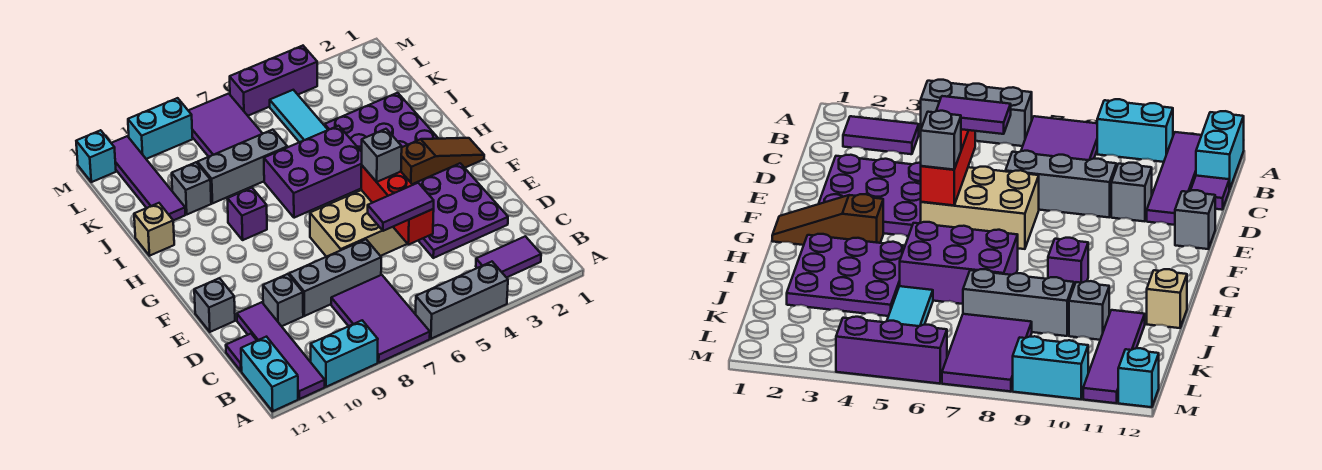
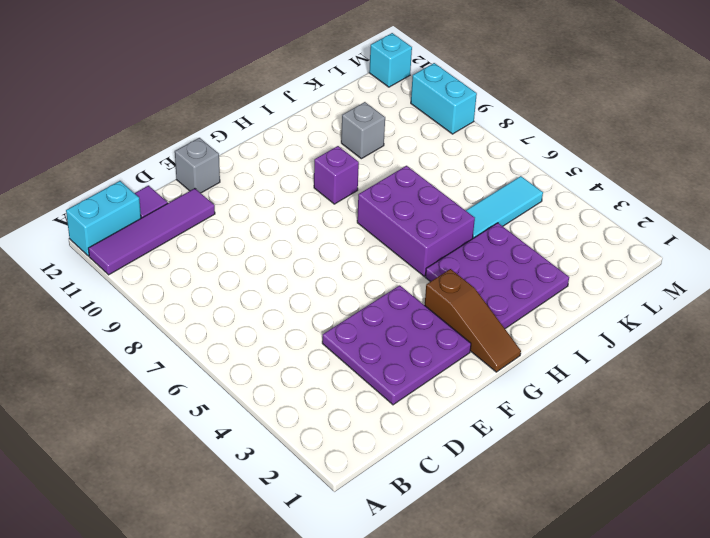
none -> grey brick A4:A6 level 1
none -> purple tile A7:C8 level 1
none -> cyan brick A9:A10 level 1

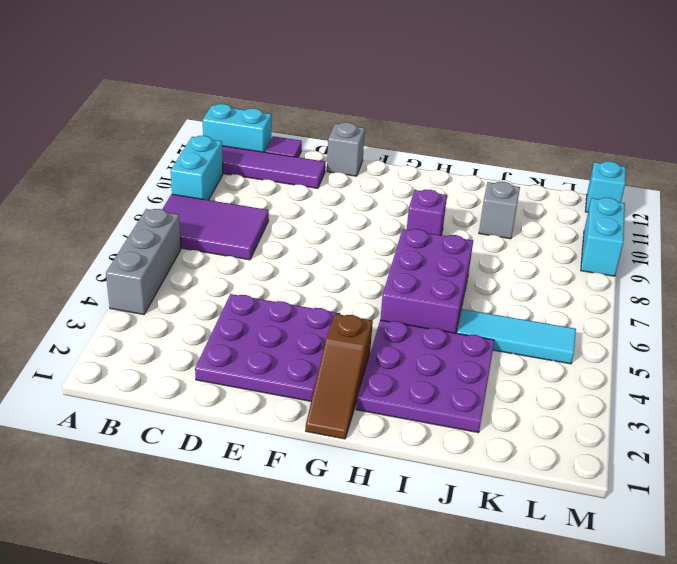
none -> purple tile B2:B3 level 1
none -> grey brick D7:D9 level 1
none -> grey brick D10 level 1

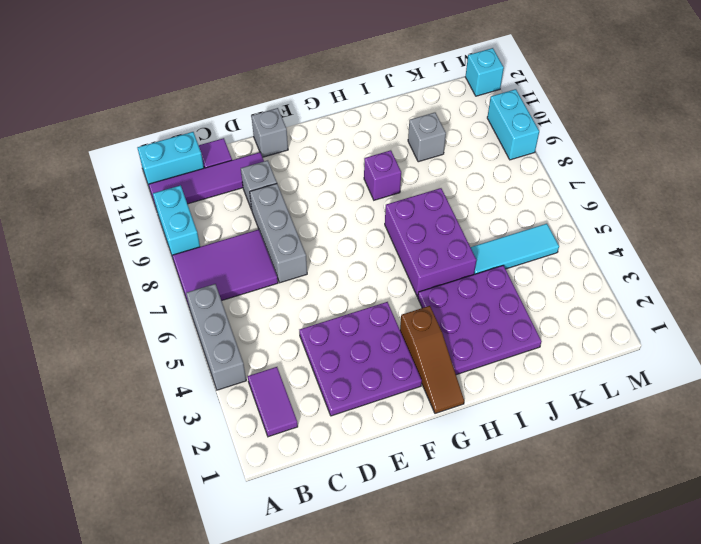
none -> tan brick E5:F7 level 1
none -> tan brick I12 level 1
none -> grey brick J7:J9 level 1

